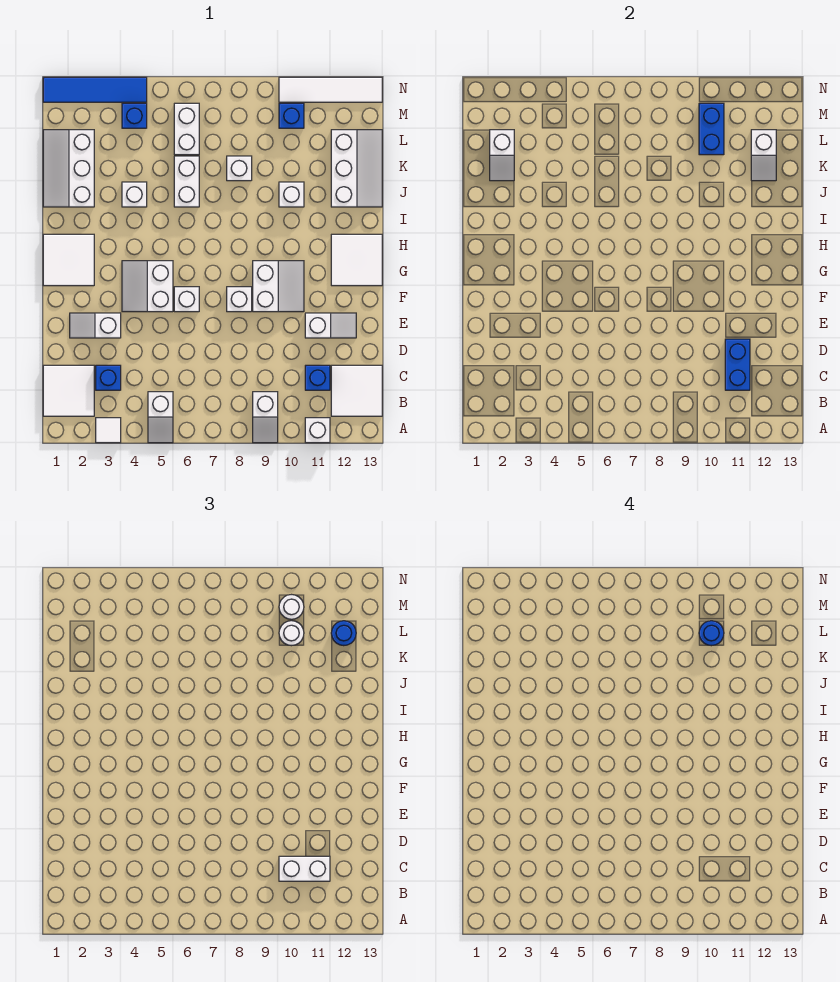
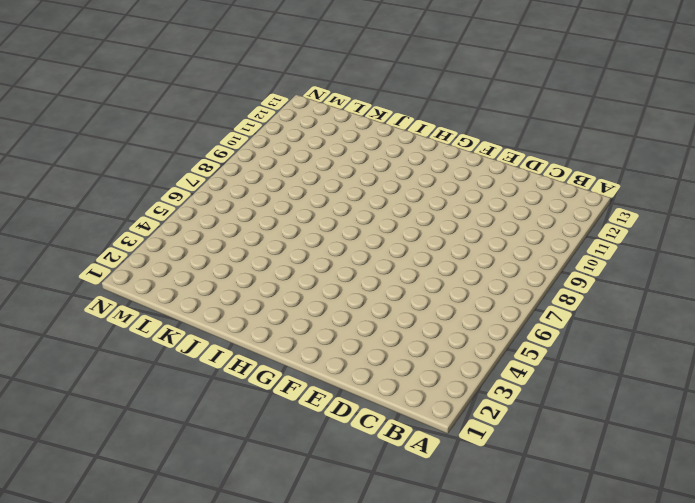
none -> white tile A3 level 1
none -> white slope A5:B5 level 1 top B
none -> white slope A9:B9 level 1 top B
none -> white brick A11 level 1

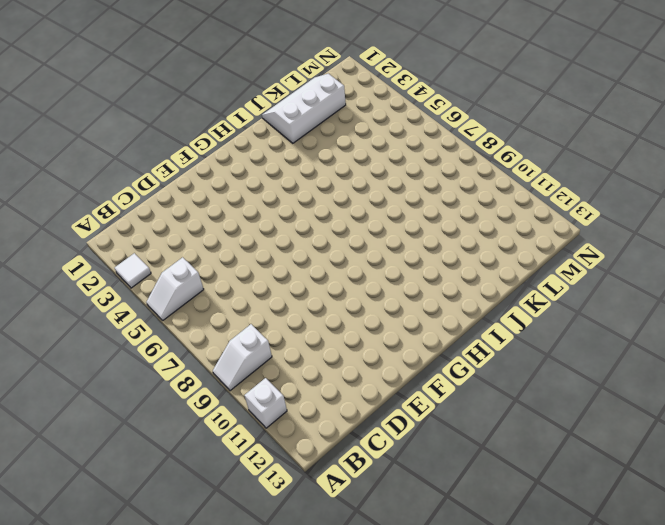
none -> white tile B1:C2 level 1
none -> white tile B12:C13 level 1
none -> blue brick C3 level 1
none -> blue brick C11 level 1

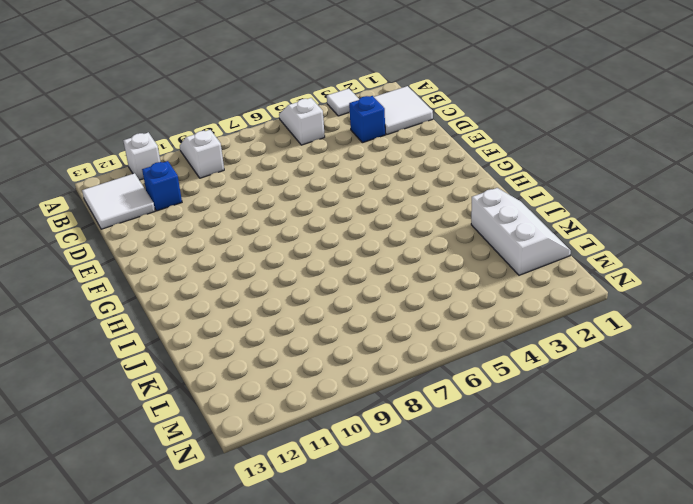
none -> white slope E2:E3 level 1 top 3
none -> white slope E11:E12 level 1 top 11
none -> white slope F4:G5 level 1 top 5
none -> white brick F6 level 1

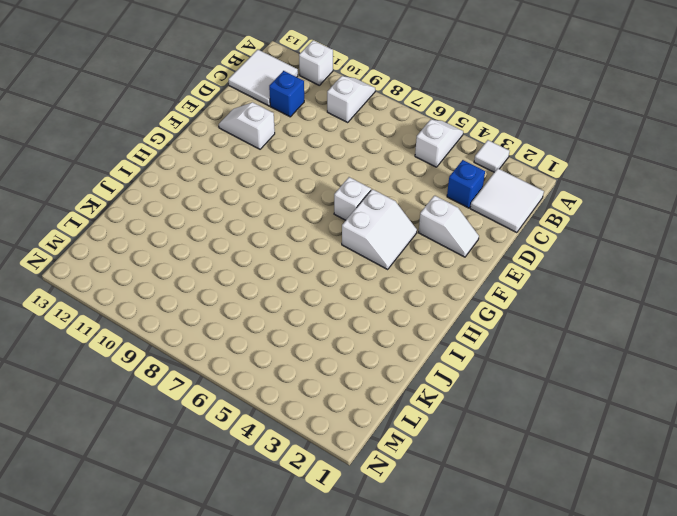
none -> white brick F8 level 1
none -> white slope F9:G10 level 1 top 9
none -> white tile G1:H2 level 1
none -> white tile G12:H13 level 1

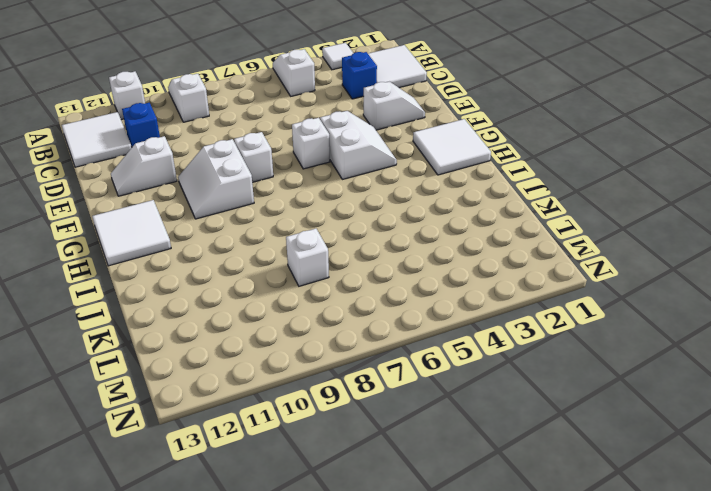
none -> white slope J1:L2 level 1 top 2
none -> white brick J4 level 1
none -> white brick J6:K6 level 1
none -> white brick J10 level 1

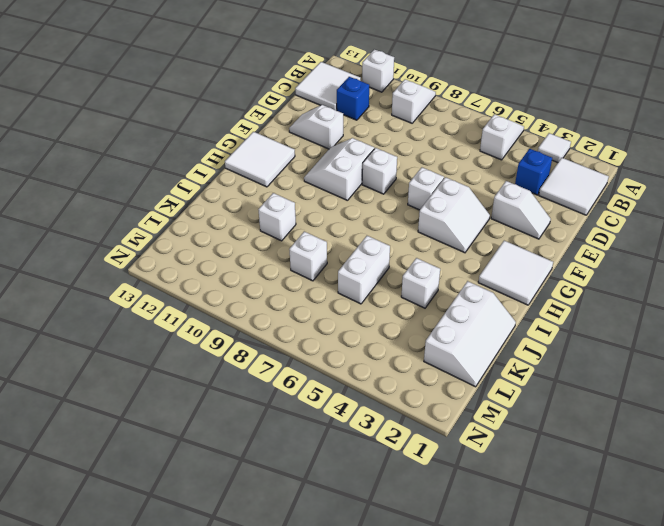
none -> white slope J12:L13 level 1 top 12
none -> white brick L6:M6 level 1
none -> blue brick M4 level 1
none -> blue brick M10 level 1

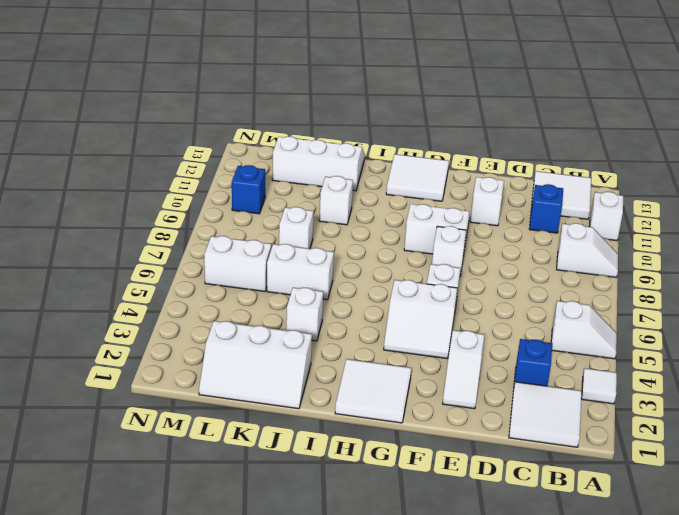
none -> blue brick M4 level 1
none -> blue tile N1:N4 level 1
none -> white tile N10:N13 level 1
none -> blue brick C11:D11 level 2

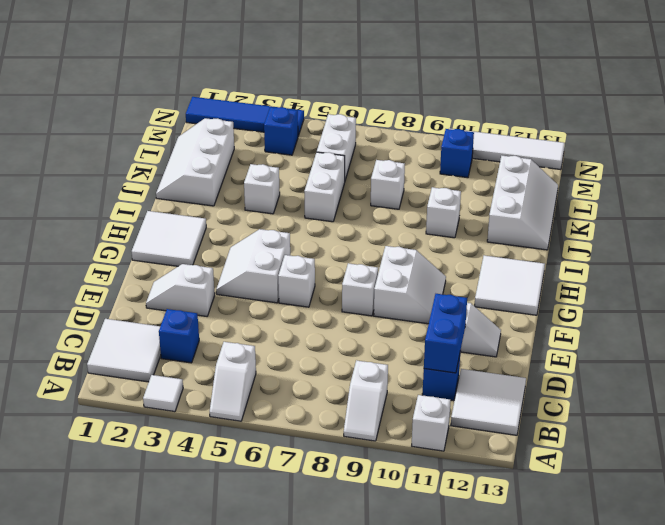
none -> white slope K2:L2 level 2 top L
none -> white slope K12:L12 level 2 top L
none -> blue brick L10:M10 level 2
none -> white brick C10:C11 level 3

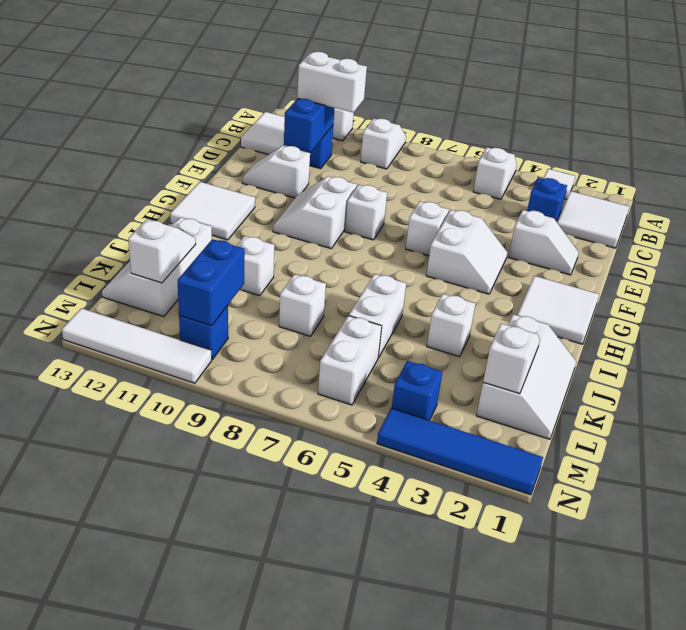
none -> white round brick L10 level 3
none -> blue round brick L12 level 3
none -> white round brick M10 level 3
none -> blue round brick L10 level 4

